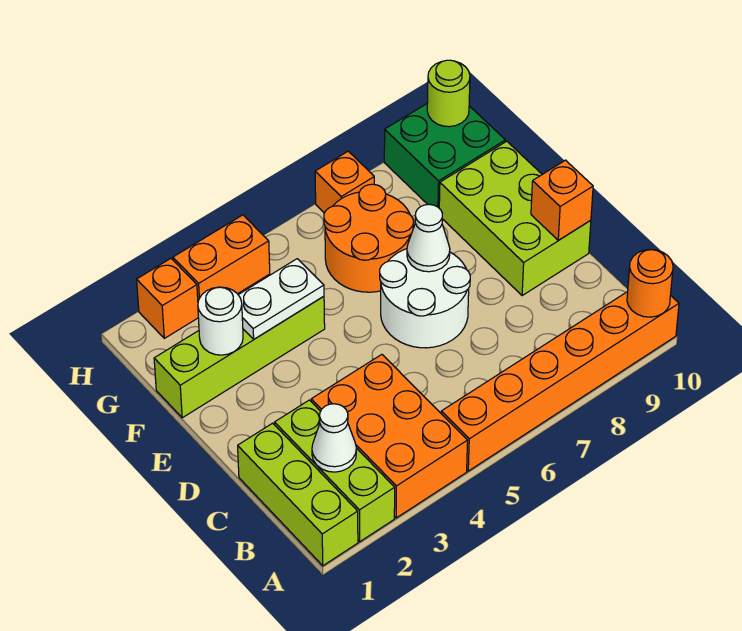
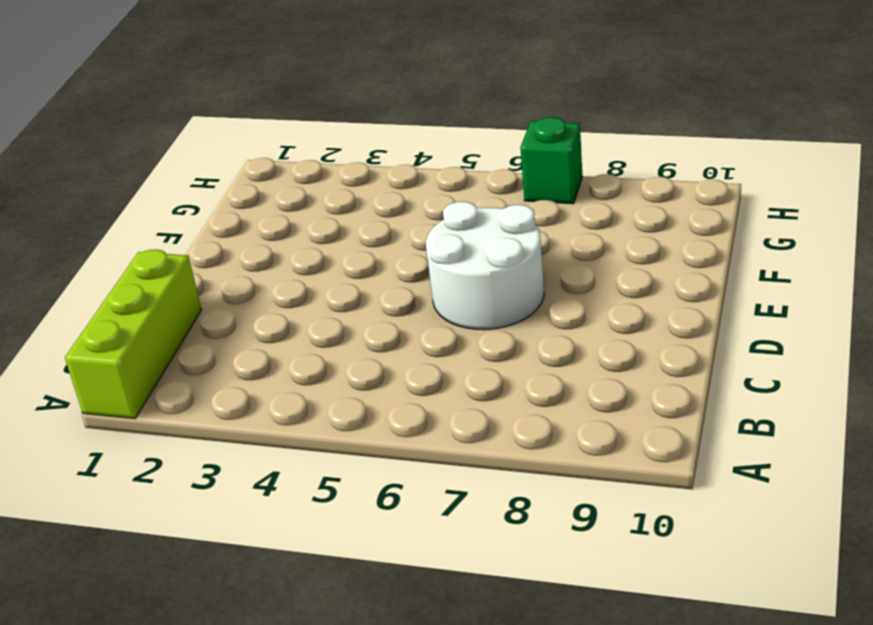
green brick H7 level 1 -> orange brick H7 level 1
none -> lime brick A2:C2 level 1
none -> orange brick A3:C4 level 1
none -> orange brick A5:A10 level 1

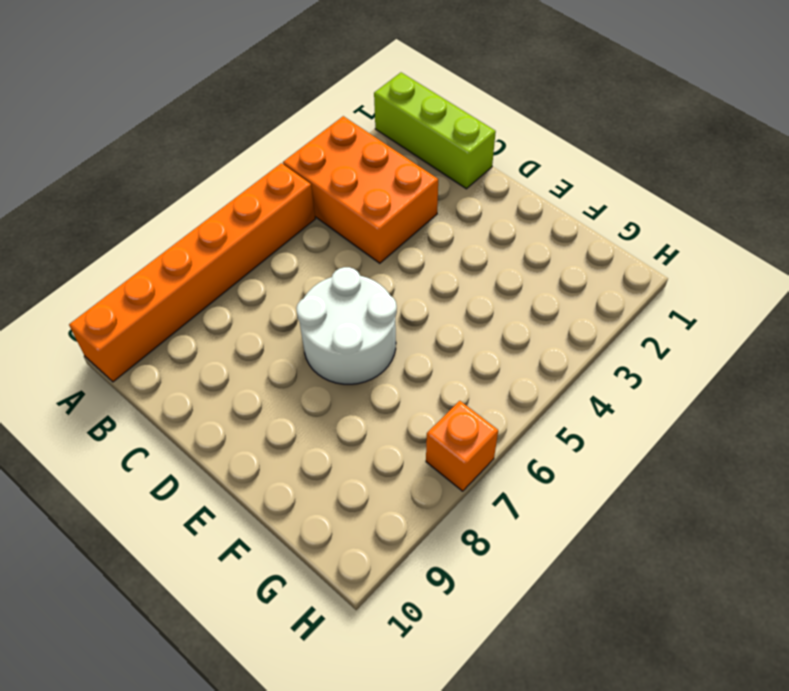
none -> lime brick A2:C2 level 1
none -> lime brick D9:F10 level 1
none -> lime brick F1:F4 level 1

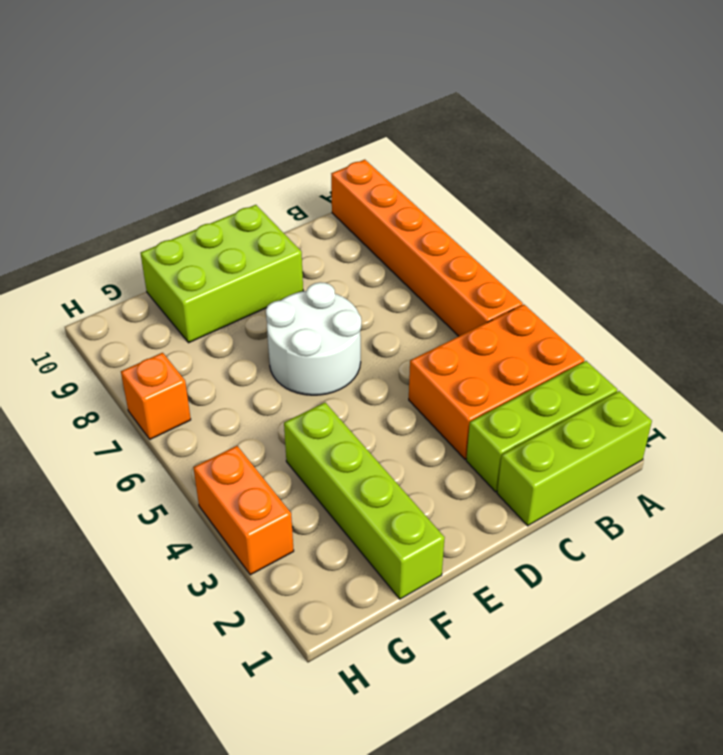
none -> orange round brick F6:G7 level 1
none -> green brick G9:H10 level 1
none -> orange brick H2 level 1

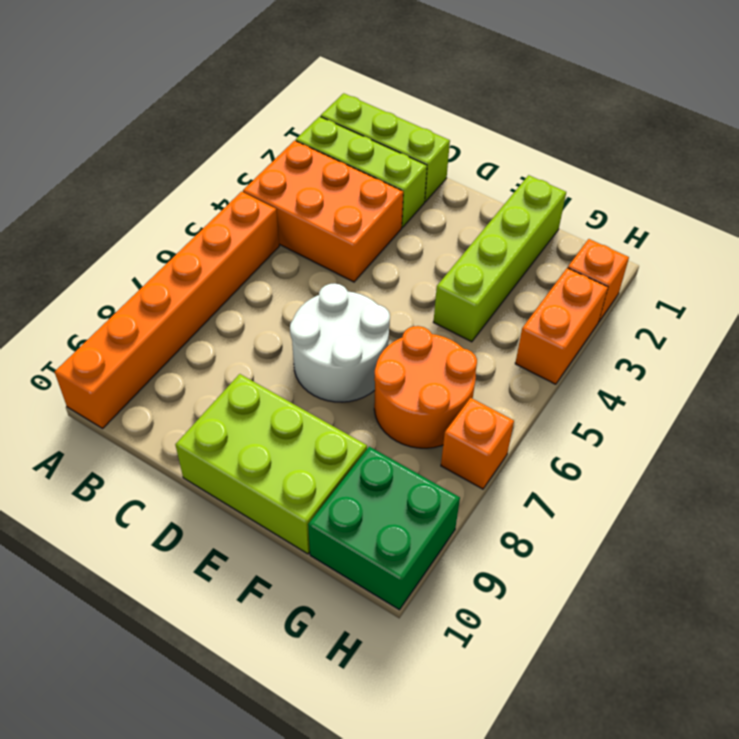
none -> orange round brick A10 level 2
none -> white cone B2 level 2
none -> orange brick D10 level 2

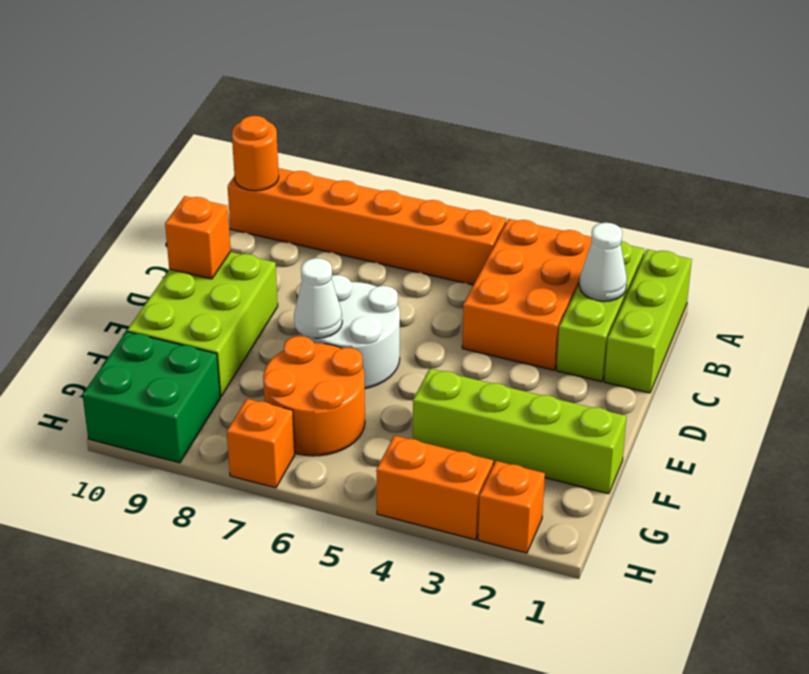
none -> white round brick F2 level 2
none -> white plate F3:F4 level 2
none -> lime round brick H10 level 2

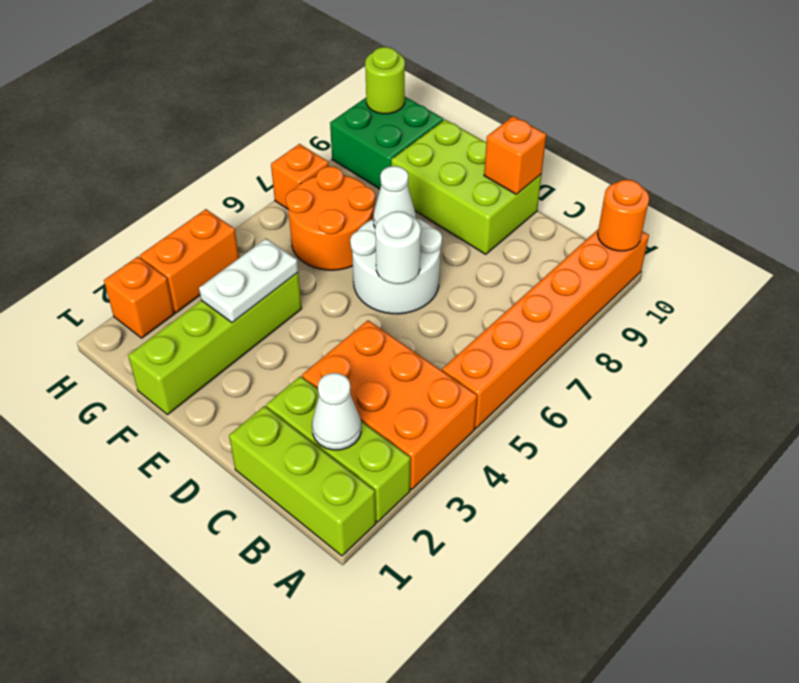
white round brick D6 level 2 -> white round brick F2 level 2

